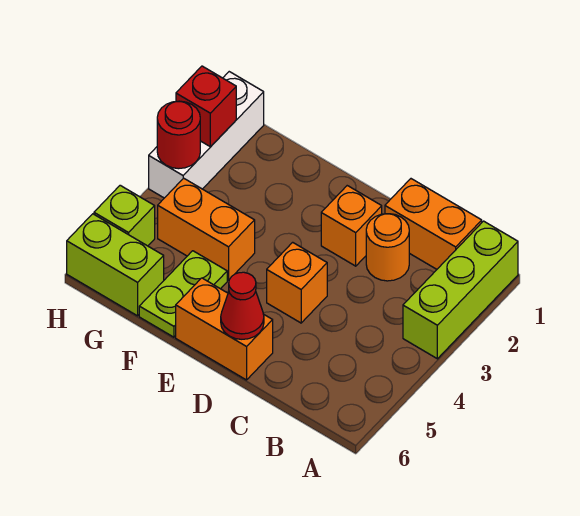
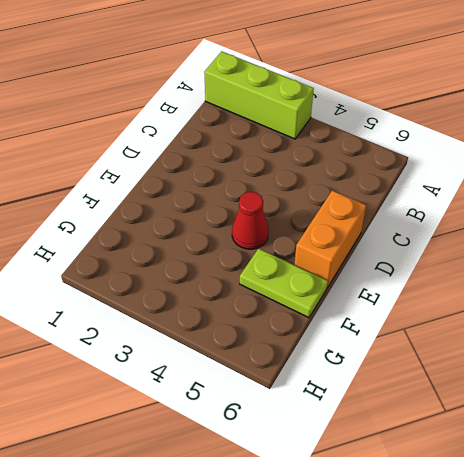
red cone E4 level 1 -> red cone D6 level 2
none -> orange brick B1:C1 level 1
none -> orange round brick C2 level 1
none -> orange brick D2 level 1

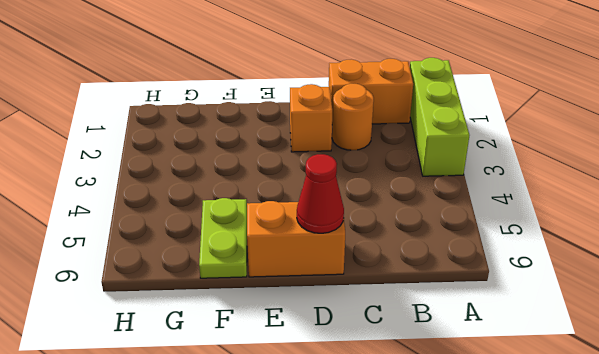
none -> orange brick D4 level 1
none -> orange brick F4:G4 level 1
none -> lime brick G6:H6 level 1

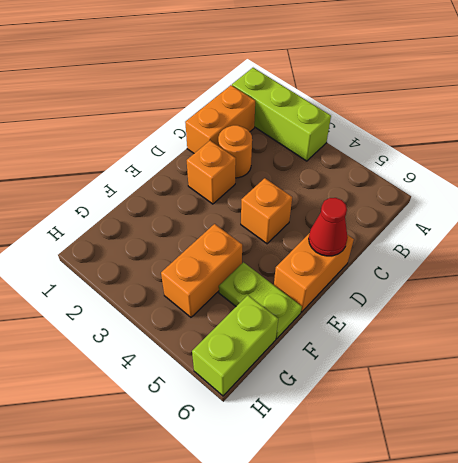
none -> white brick H1:H3 level 1
none -> lime brick H5 level 1
none -> red brick H2 level 2

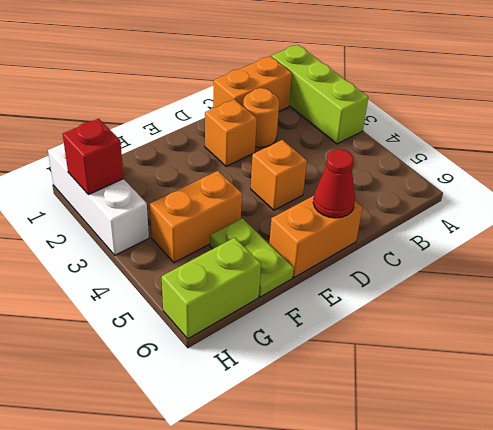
none -> lime brick H5 level 1
none -> red round brick H3 level 2

